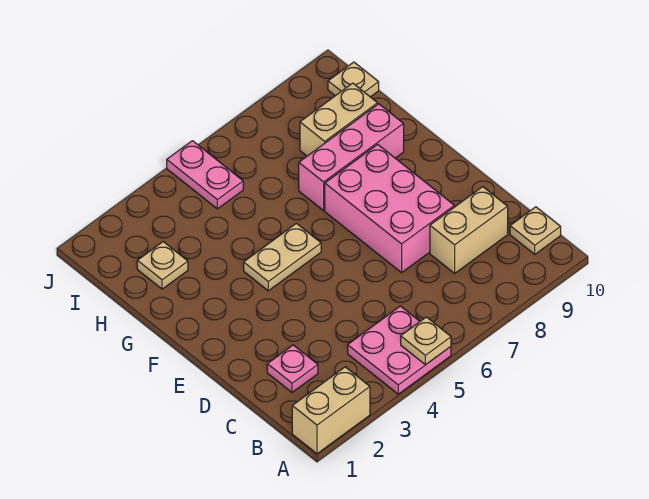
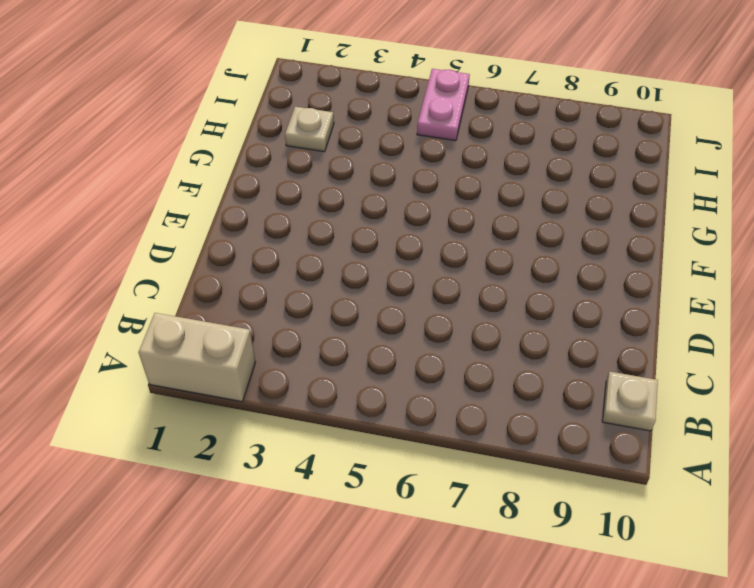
none -> pink plate A4:B5 level 1
none -> pink plate C2 level 1
none -> tan brick C8:C9 level 1

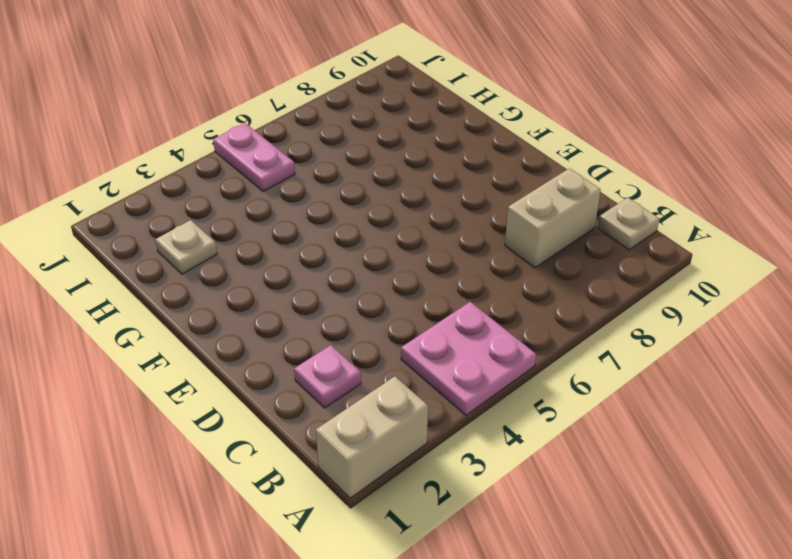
none -> pink brick D7:F8 level 1
none -> tan plate F4:F5 level 1
none -> pink brick G7:G9 level 1

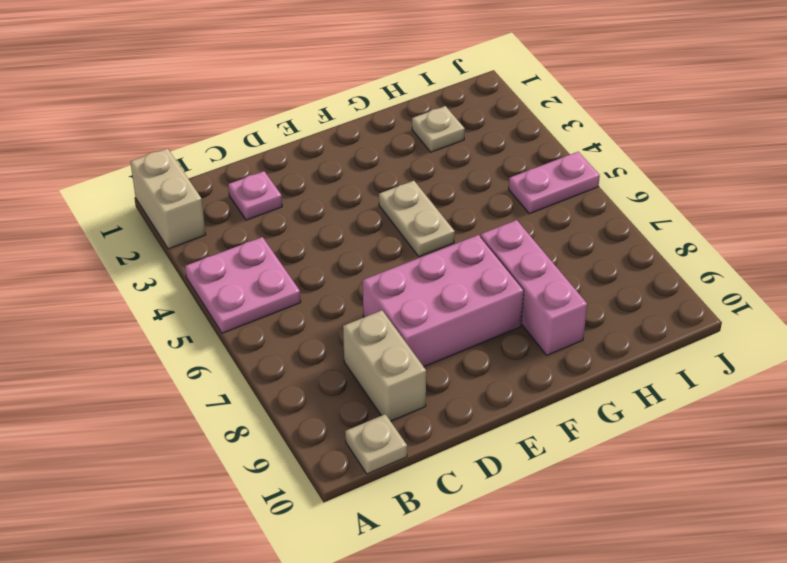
none -> tan brick H8:H9 level 1
none -> tan plate I10 level 1
none -> tan plate A5 level 2

